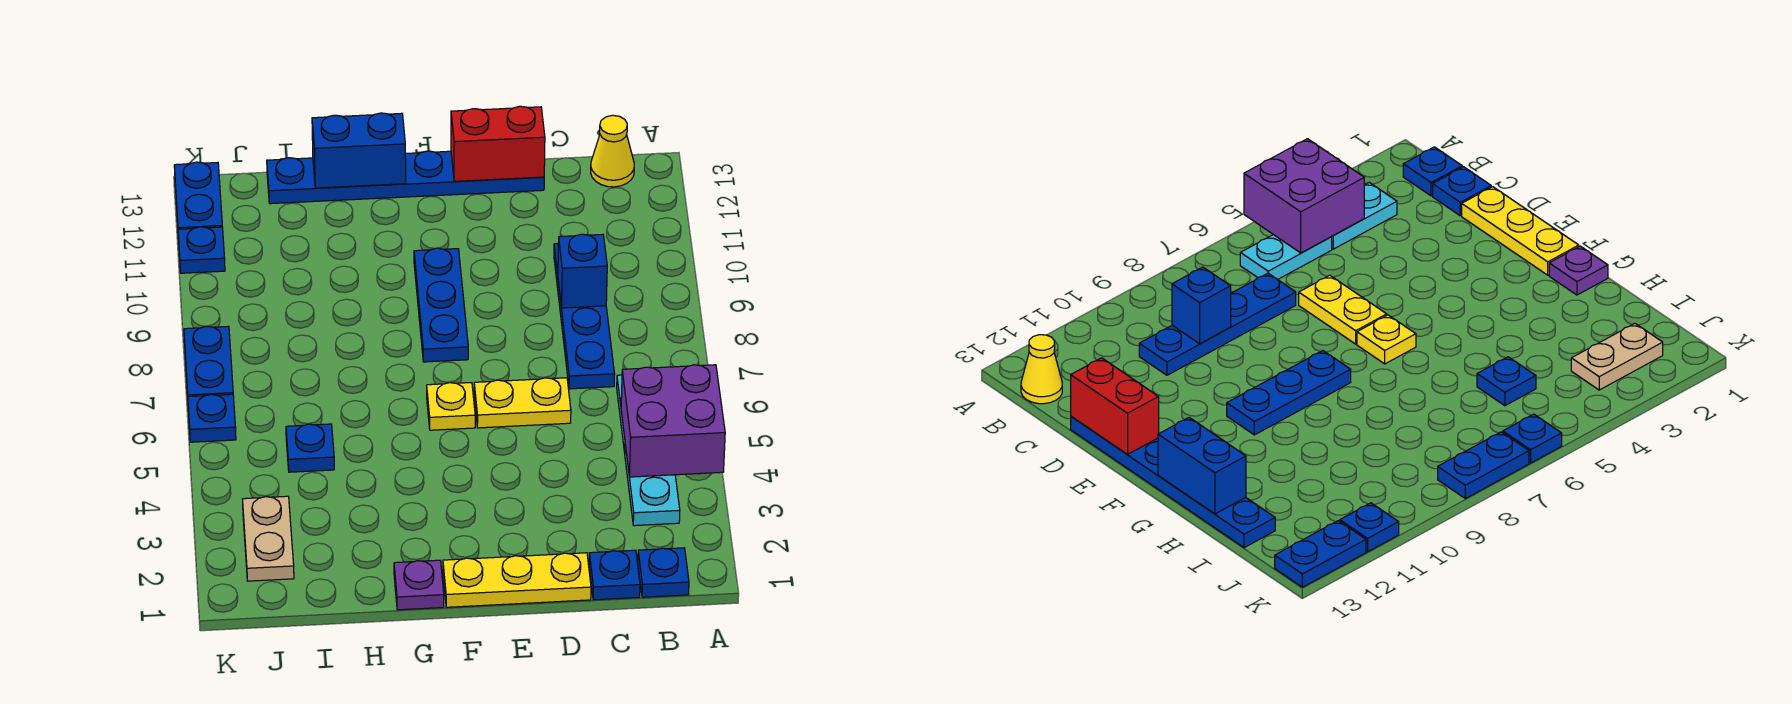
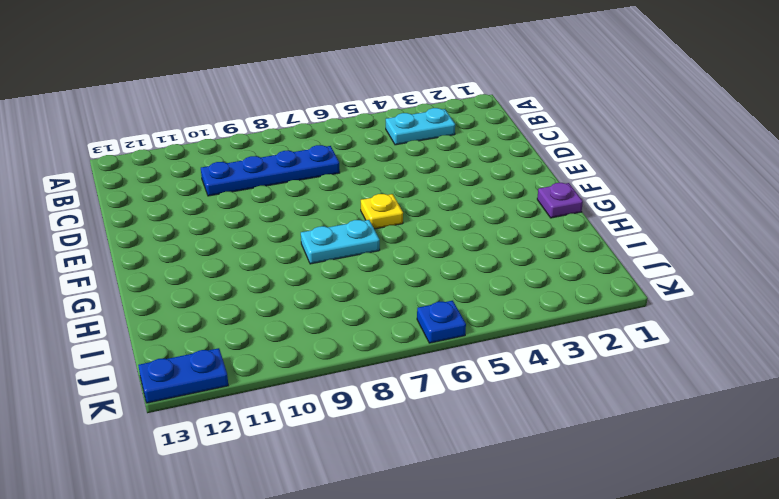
cyan plate G7:G8 level 1 -> cyan plate B5:B6 level 1
none -> blue plate B1 level 1
none -> yellow cone B13 level 1
none -> blue plate C1 level 1

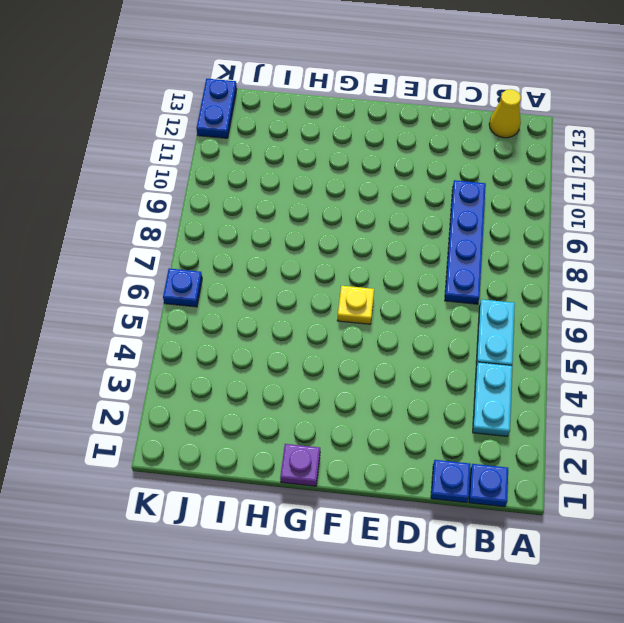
none -> yellow plate D1:F1 level 1
none -> yellow plate D6:E6 level 1
none -> blue plate D13:I13 level 1

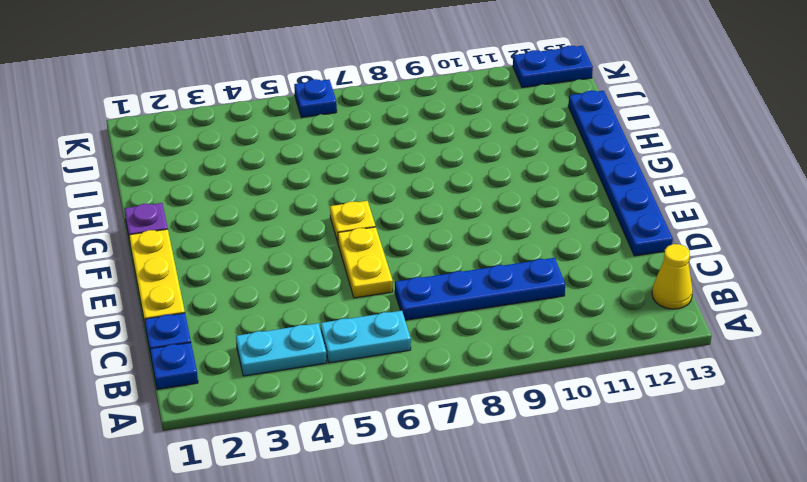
none -> blue plate F8:F10 level 1
none -> blue plate I5 level 1
none -> tan plate J2:J3 level 1

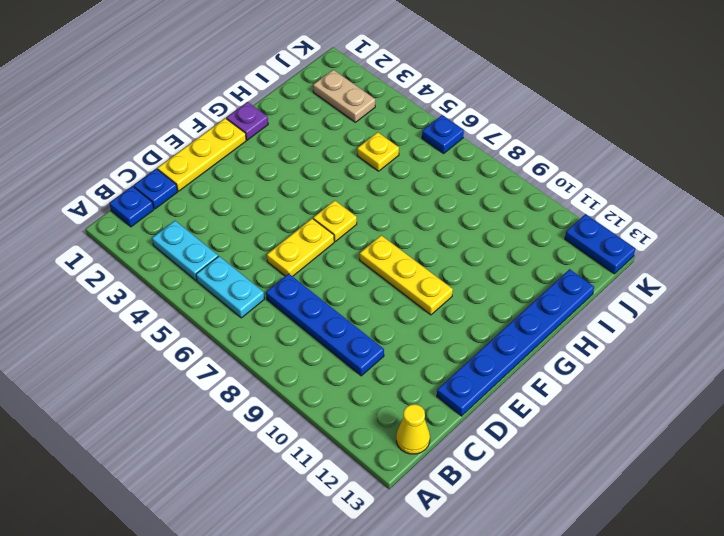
yellow plate F8:F10 level 1 -> blue plate F8:F10 level 1
yellow plate I5 level 1 -> blue plate I5 level 1
none -> blue plate K7:K8 level 1
none -> blue plate K11 level 1
none -> purple brick A4:B5 level 2

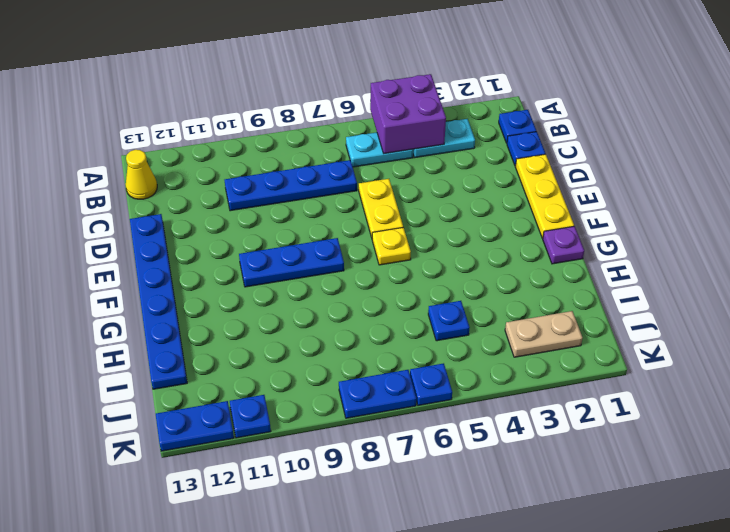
none -> blue brick C9 level 2
none -> red brick D13:E13 level 2
none -> blue brick G13:H13 level 2

